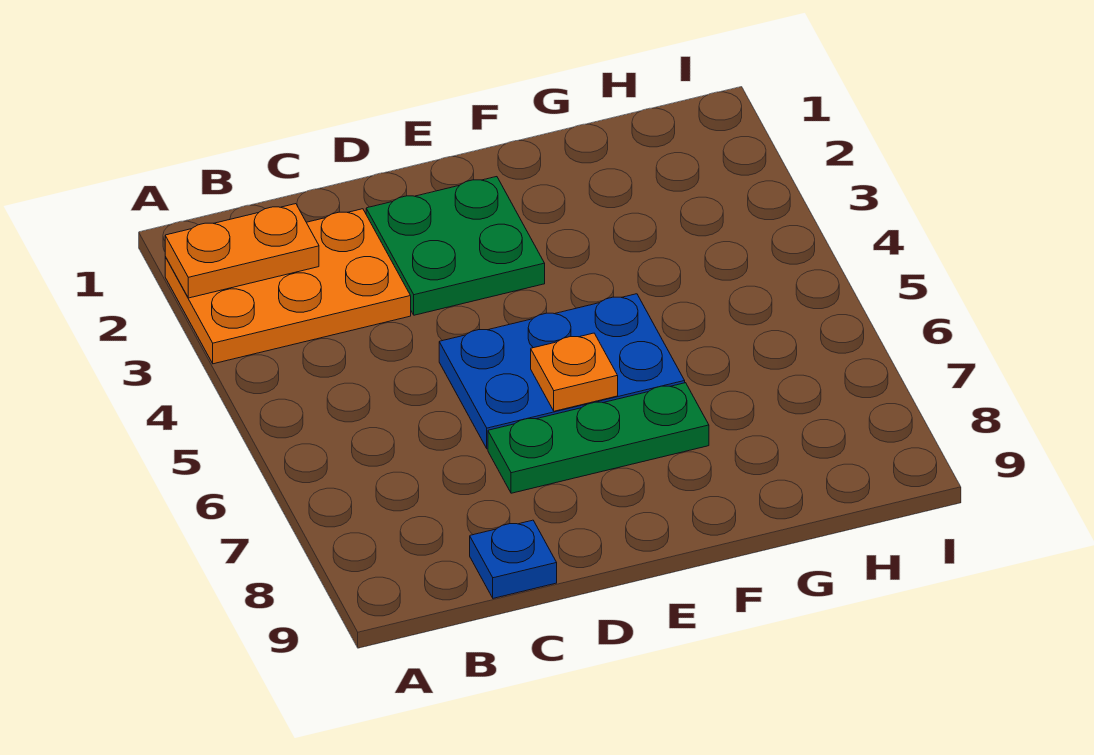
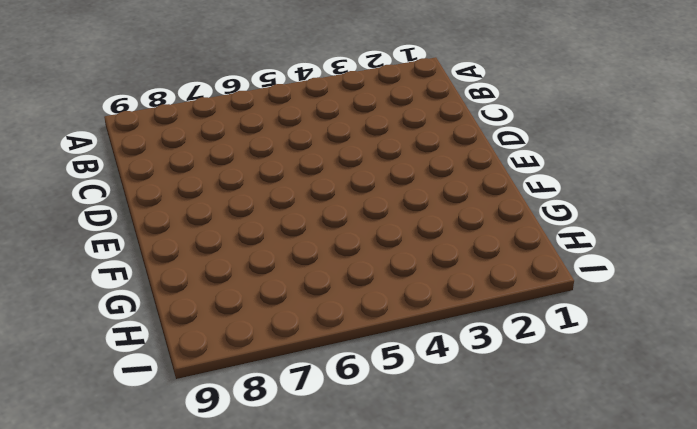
none -> orange plate A2:C3 level 1
none -> blue plate C9 level 1

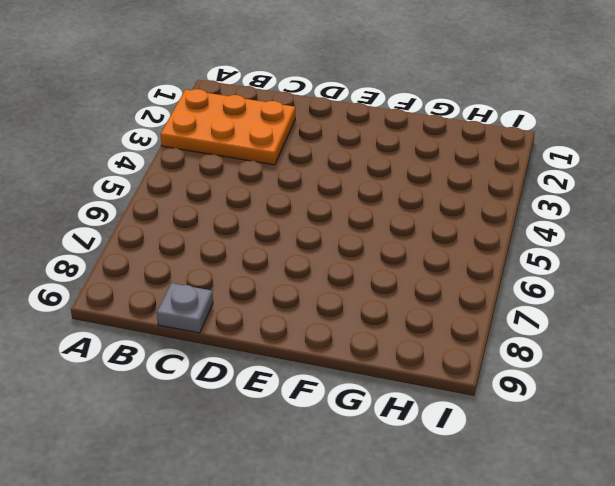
grey plate C9 level 1 -> blue plate C9 level 1
none -> green plate D2:E3 level 1
none -> blue plate D5:F6 level 1

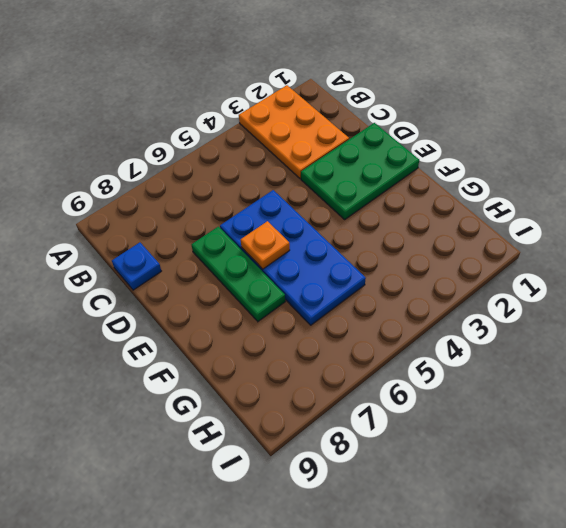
green plate D1:E3 level 1 -> green plate D2:E3 level 1
blue plate D5:G6 level 1 -> blue plate D5:F6 level 1
none -> orange plate A2:B2 level 2

